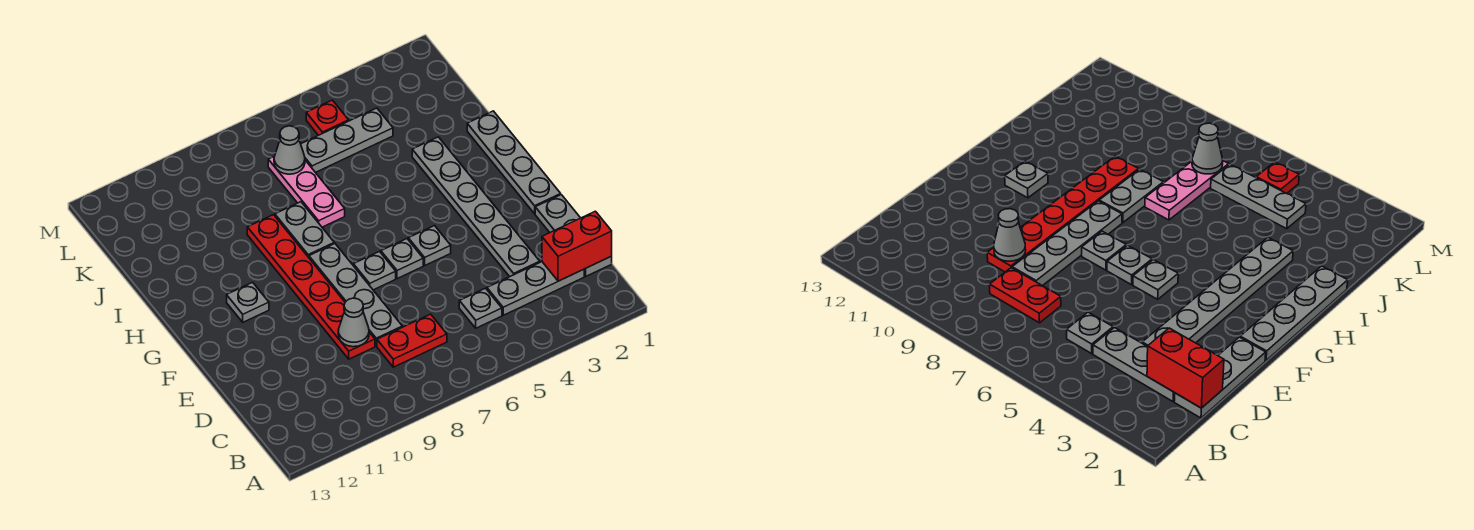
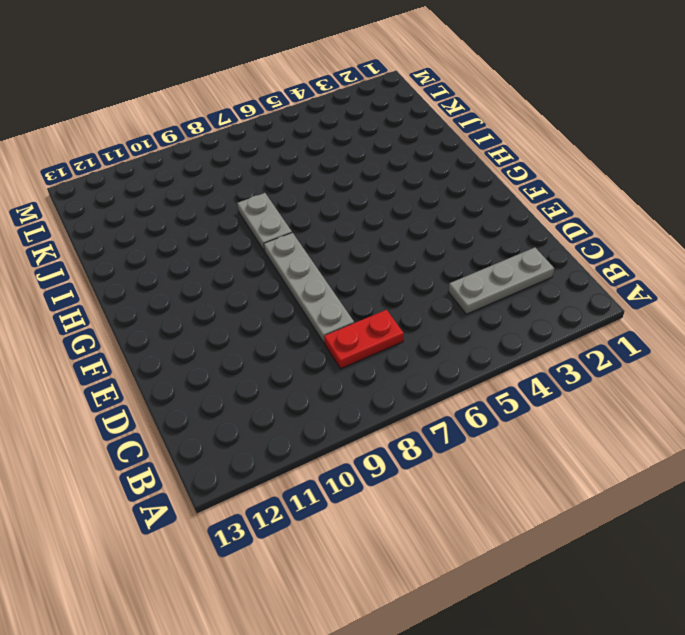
none -> grey plate C1:E1 level 1
none -> grey plate C5 level 1
none -> grey plate D3:I3 level 1

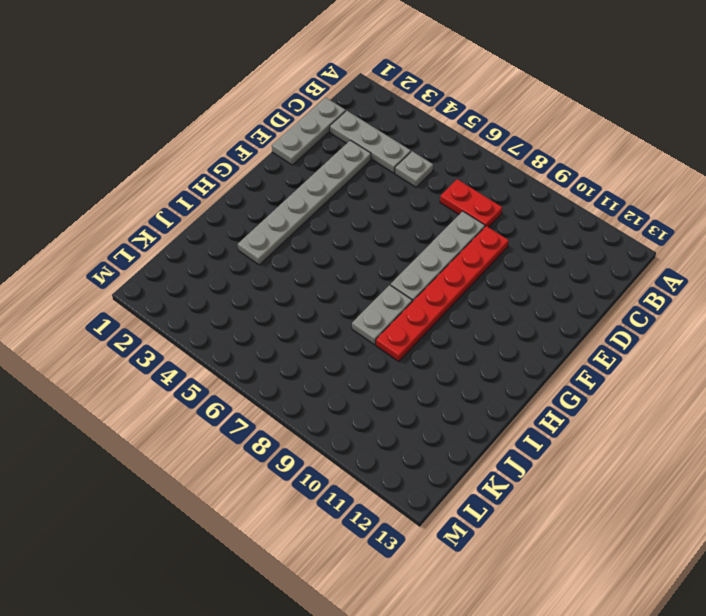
none -> grey plate F1:I1 level 1
none -> grey plate F5 level 1
none -> grey plate F6 level 1

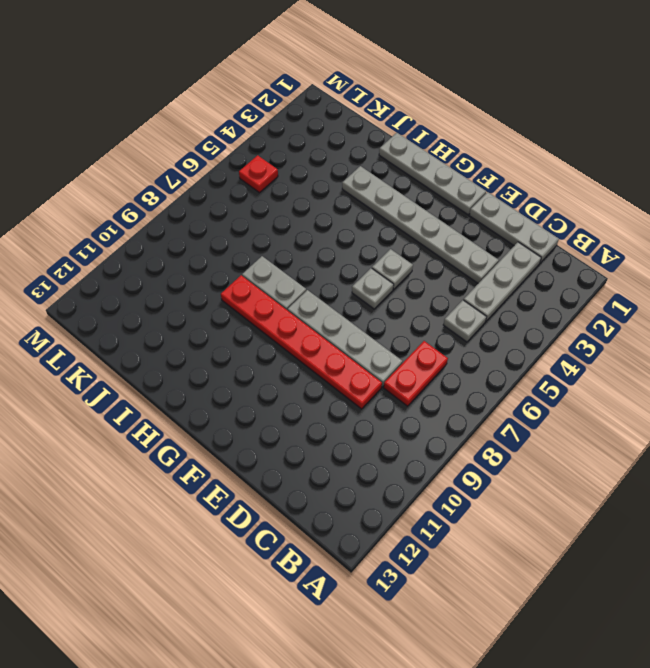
none -> grey plate F7 level 1
none -> grey plate G11 level 1
none -> pink plate I7:K7 level 1

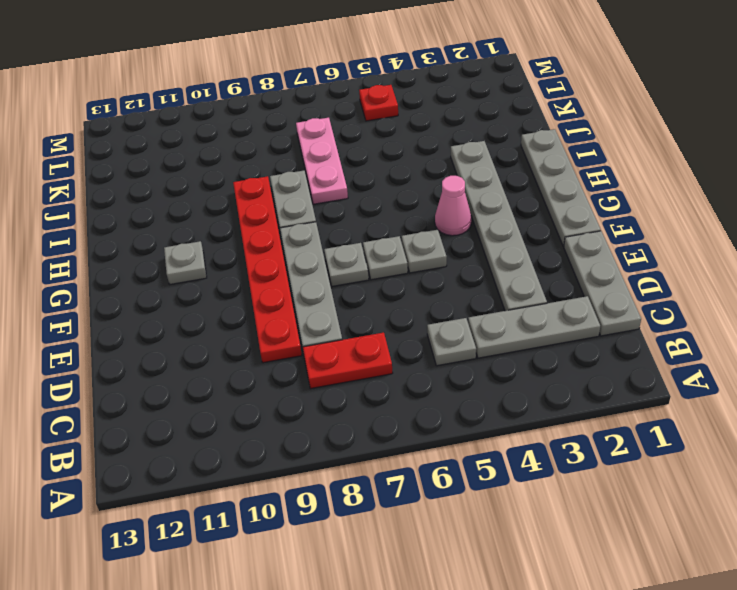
pink cone G4 level 1 -> none
none -> grey plate K4:K6 level 1
none -> red brick C1:C2 level 2
none -> grey cone D9 level 2

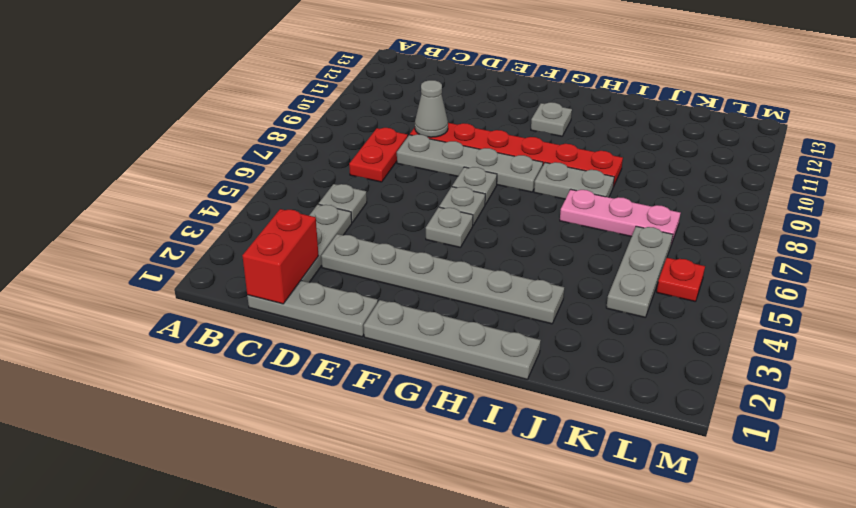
none -> grey cone K7 level 2

